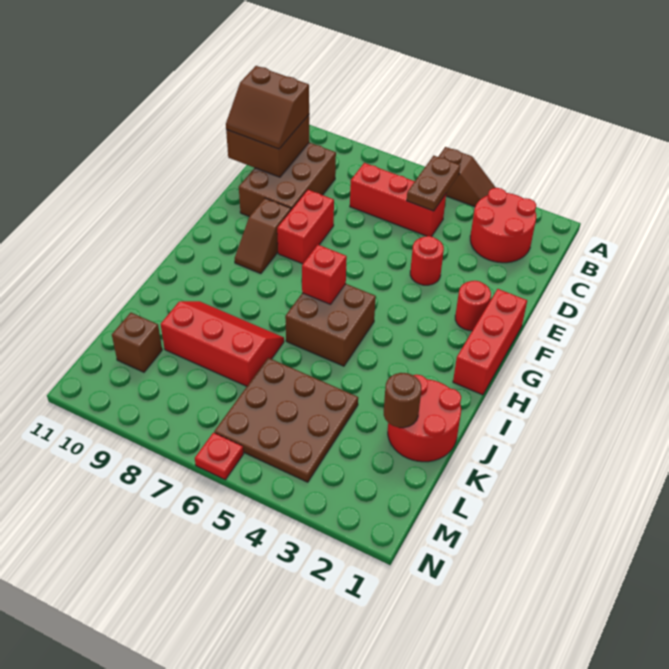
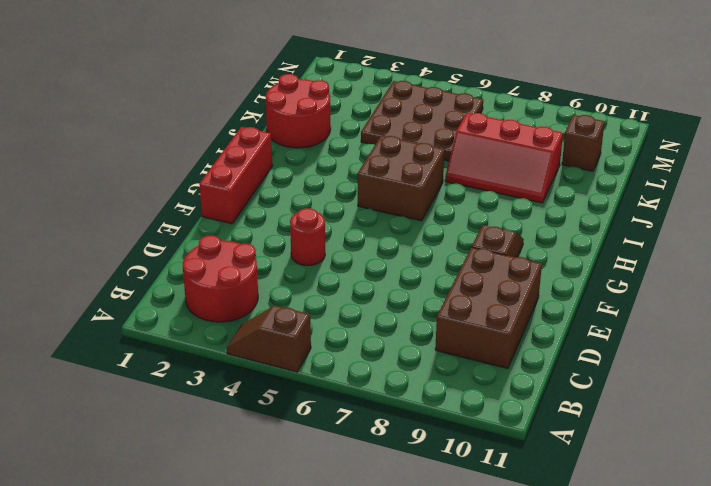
none -> red brick C5:C7 level 1
none -> red brick E8:F8 level 1
none -> red round brick F2 level 1

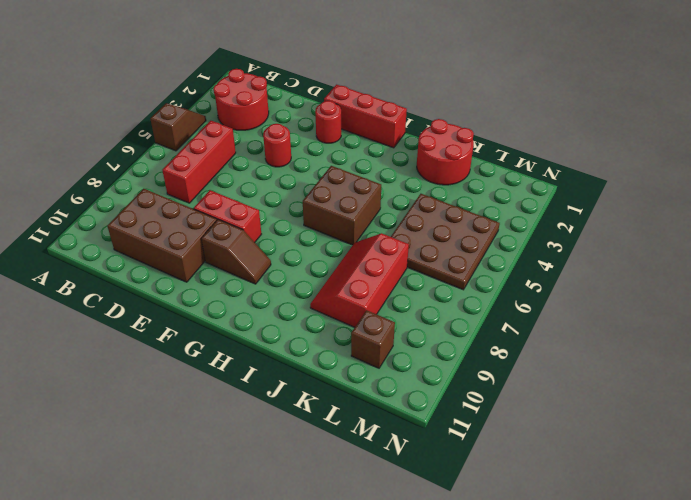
none -> red plate N6 level 1
none -> brown plate B5:C5 level 2
none -> brown brick C10:D11 level 2

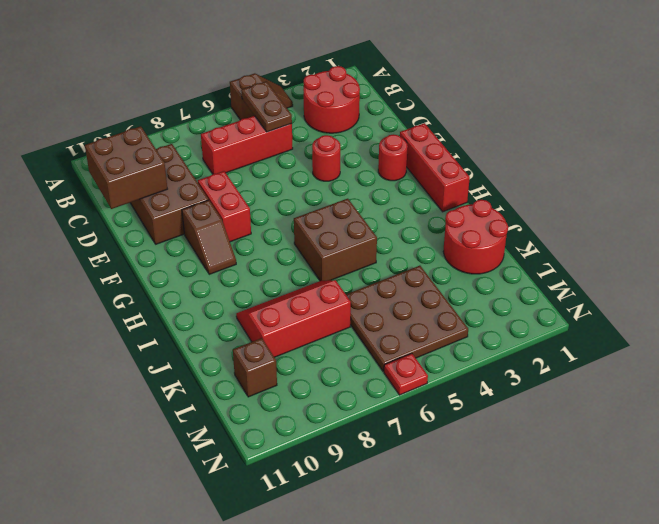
none -> red brick H6 level 2
none -> brown round brick K2 level 2
none -> brown slope C10:D11 level 3 top C

